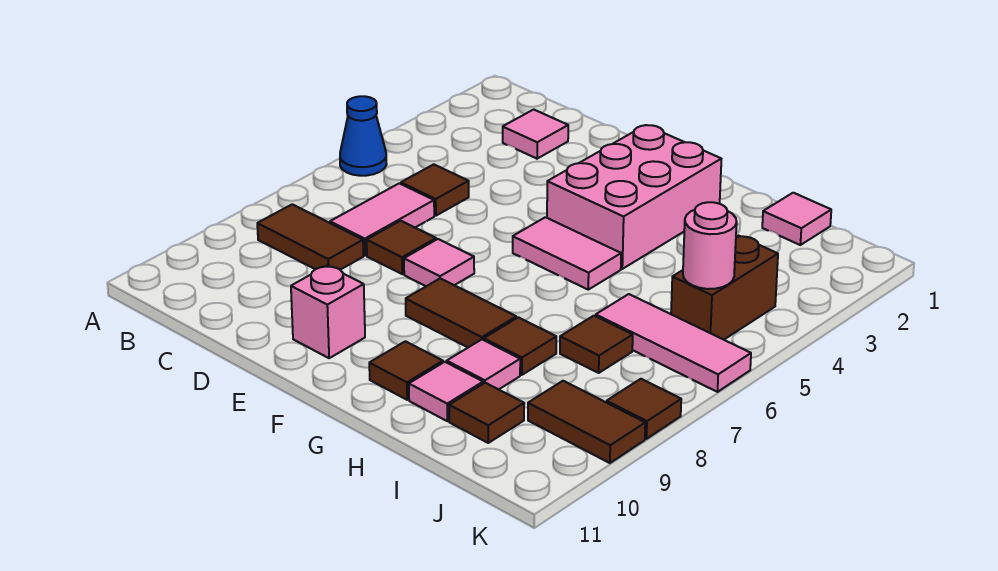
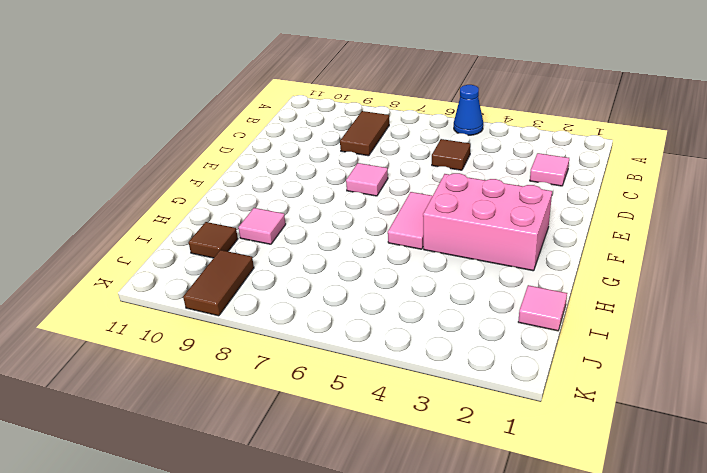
none -> pink tile C6:C7 level 1
none -> brown tile D7 level 1
none -> pink brick E10 level 1

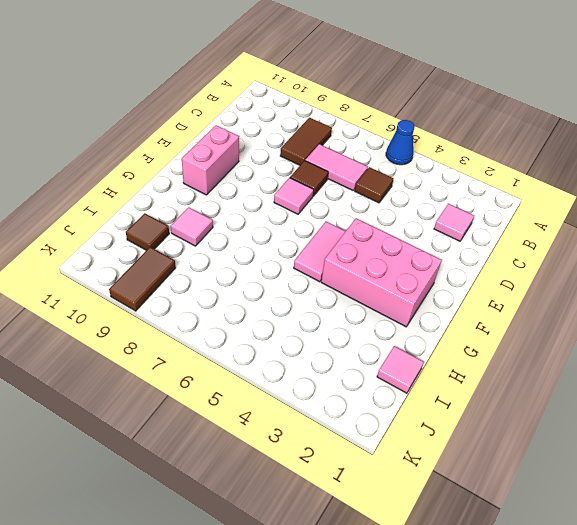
pink brick E10:F10 level 1 -> pink brick E10 level 1
none -> brown tile F8:G8 level 1
none -> brown tile G10 level 1
none -> brown tile H8 level 1

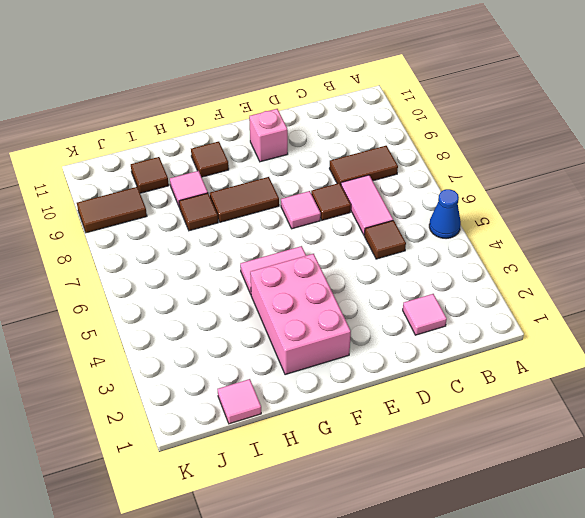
none -> pink tile H10 level 1
none -> pink tile I6:K6 level 1
none -> brown tile I7 level 1

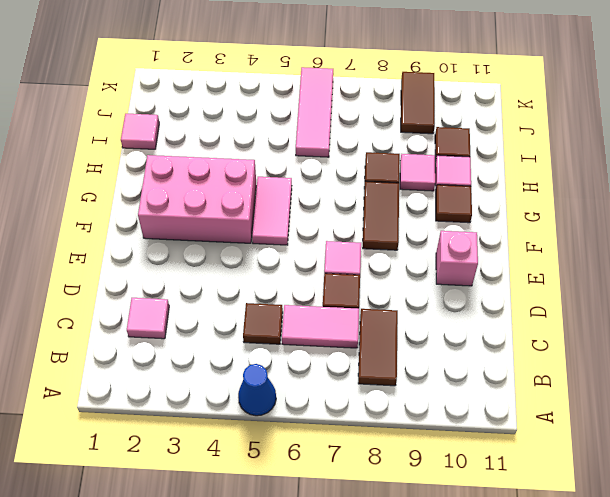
none -> brown tile I7 level 1
none -> brown brick J4:J5 level 1
none -> brown tile K8 level 1

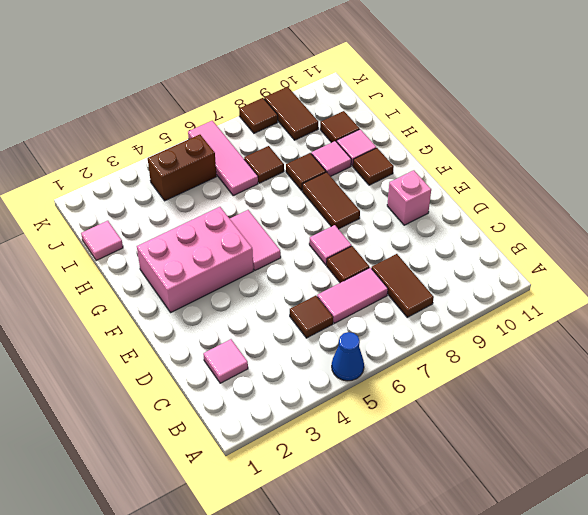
none -> pink round brick J5 level 2

